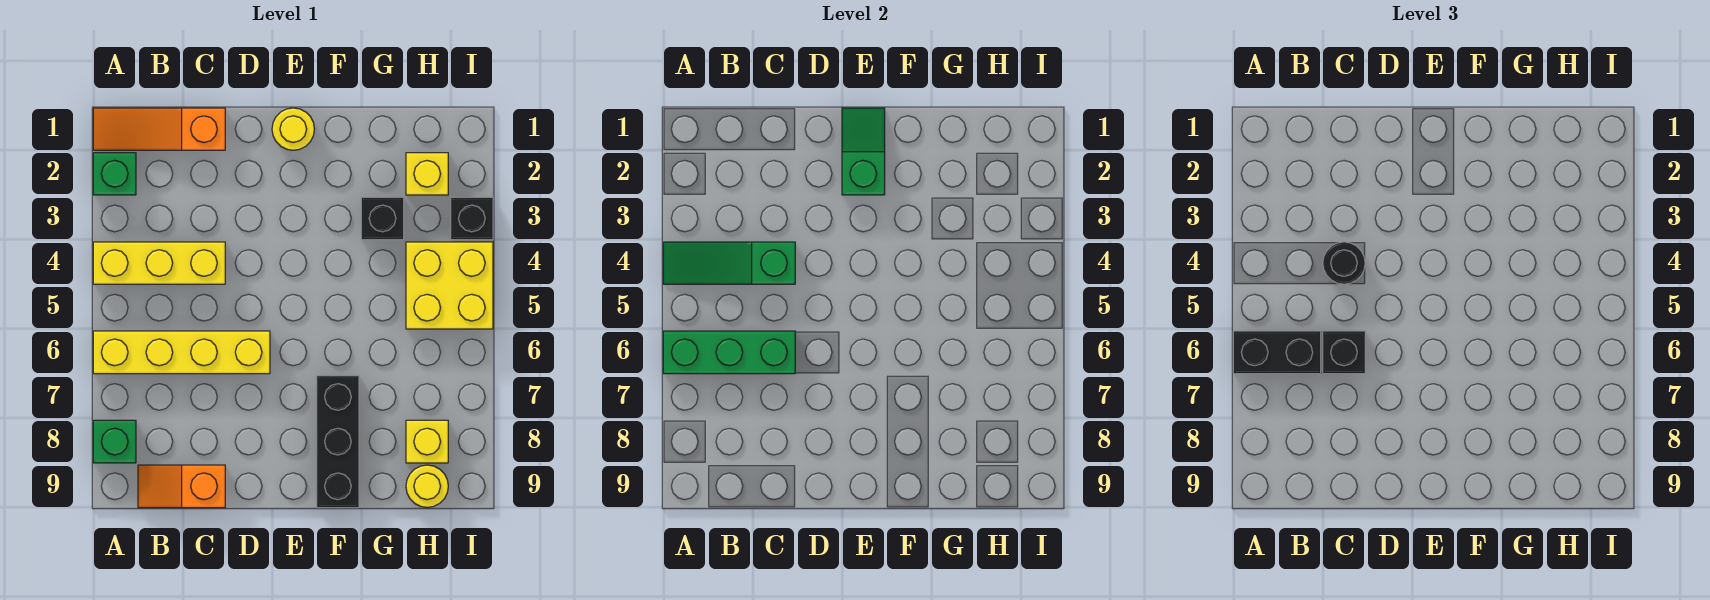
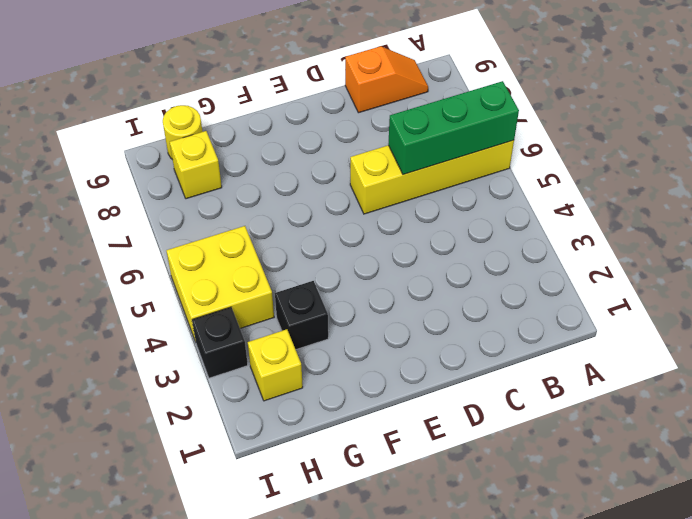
none -> orange slope A1:C1 level 1 top C
none -> green brick A2 level 1
none -> yellow brick A4:C4 level 1

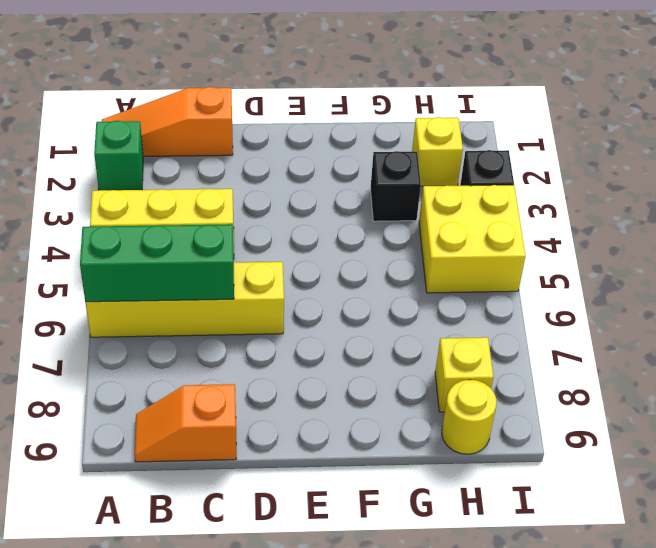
none -> green brick A8 level 1
none -> yellow round brick E1 level 1
none -> black brick F7:F9 level 1

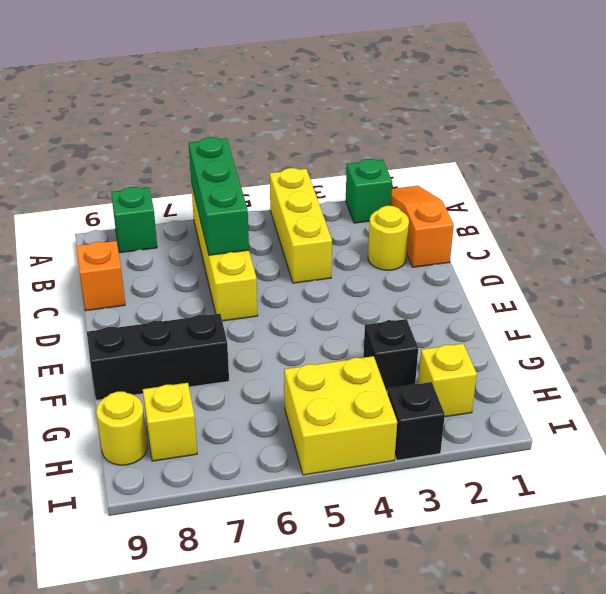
yellow round brick C2 level 1 -> yellow round brick E1 level 1
none -> green slope A4:C4 level 2 top C
none -> green slope E1:E2 level 2 top 2
none -> black brick A6:B6 level 3

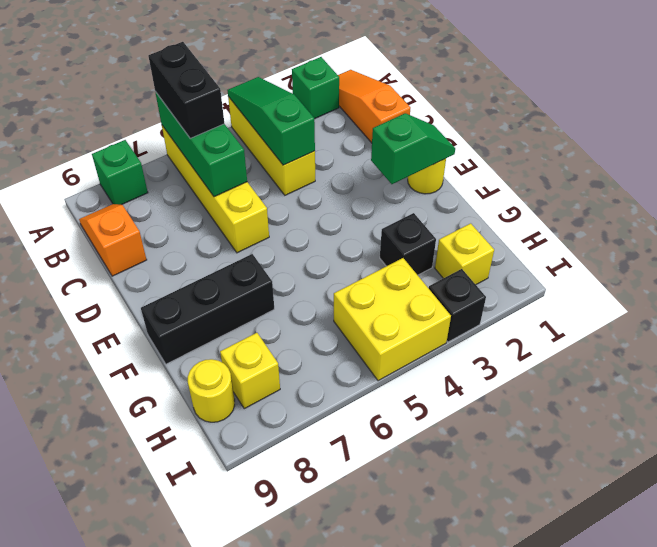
none -> black round brick C4 level 3
none -> black brick C6 level 3

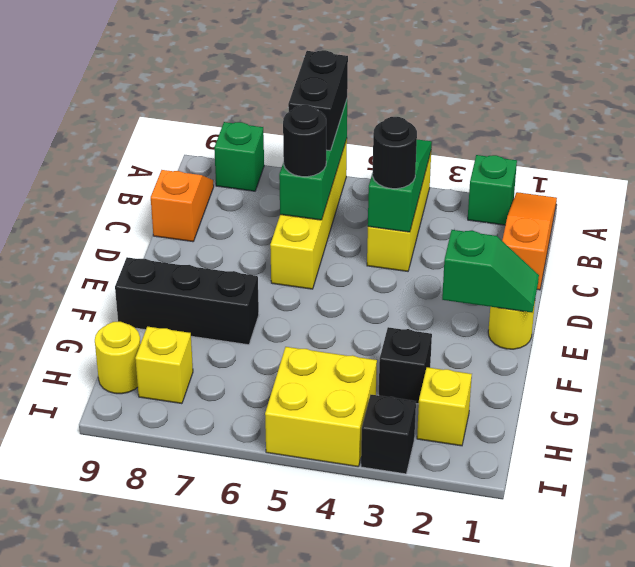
black round brick C6 level 3 -> black brick C6 level 3

